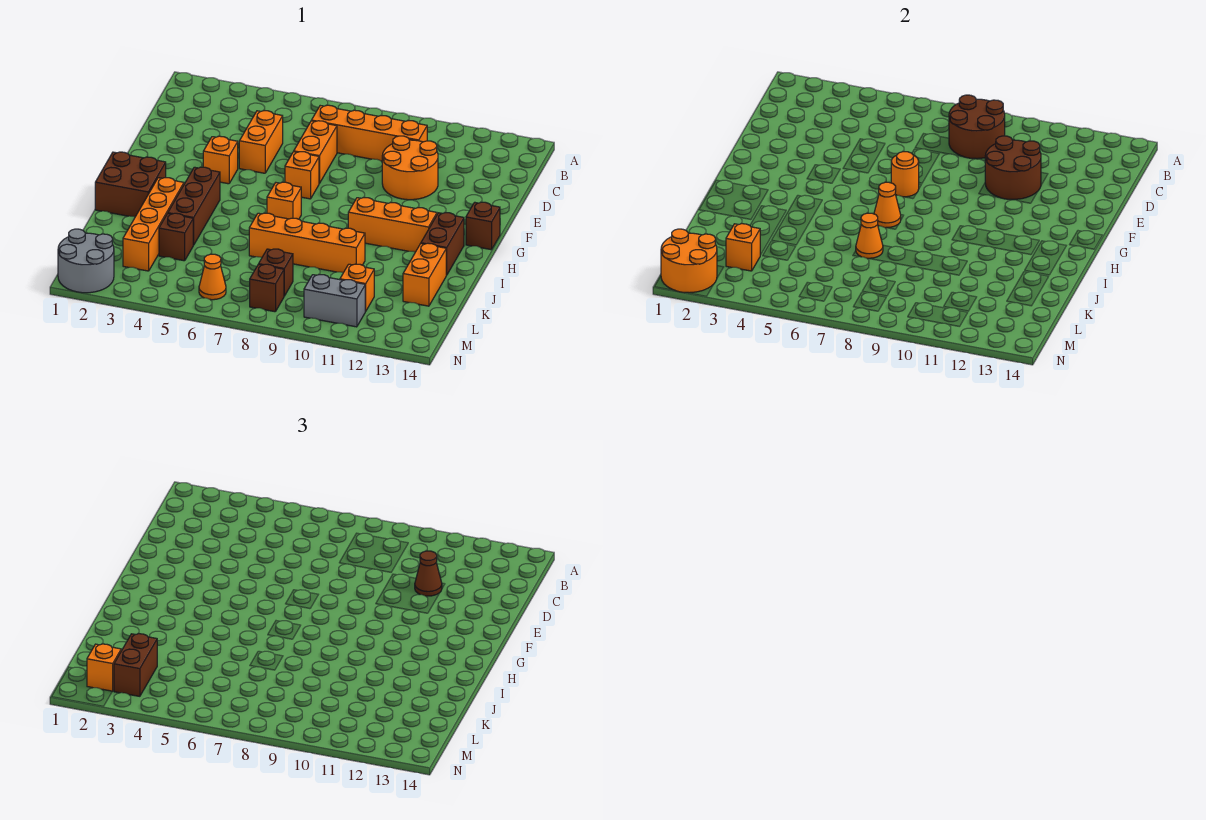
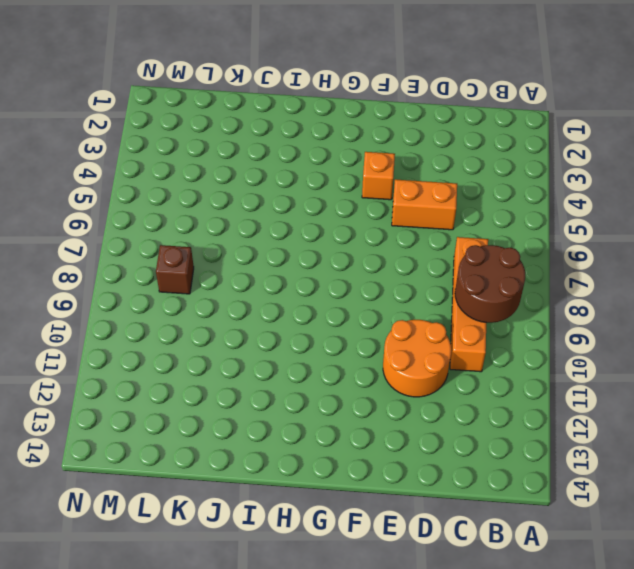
none -> orange brick D7:E7 level 1
none -> orange brick F7 level 1
none -> brown brick G14 level 1
none -> brown brick H1:I2 level 1

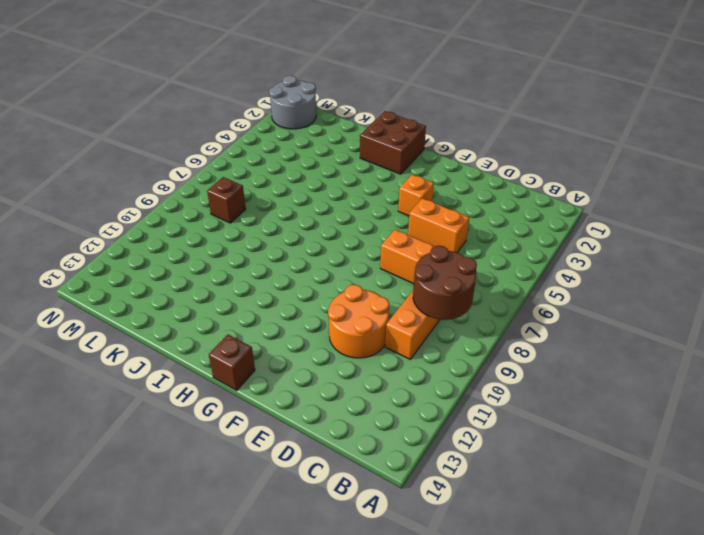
none -> orange brick F7 level 1
none -> brown brick H4:J4 level 1
none -> orange brick H7 level 1
none -> orange brick H10:H12 level 1

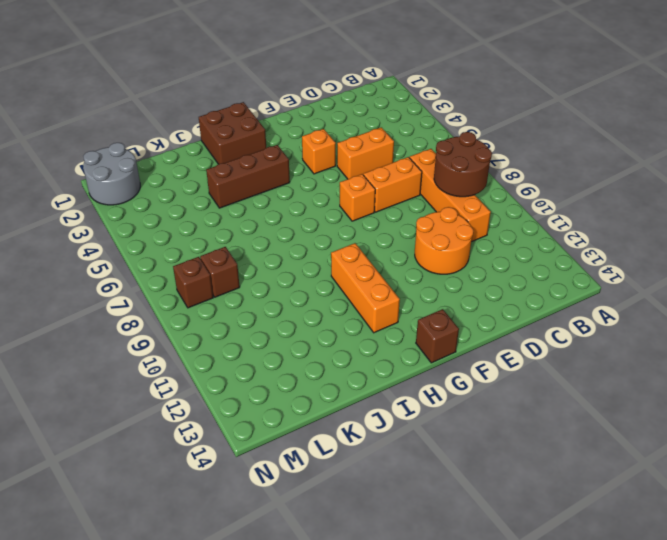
none -> orange brick H7 level 1
none -> brown brick H13:I13 level 1
none -> orange brick I3:L3 level 1
none -> orange brick J7:J10 level 1

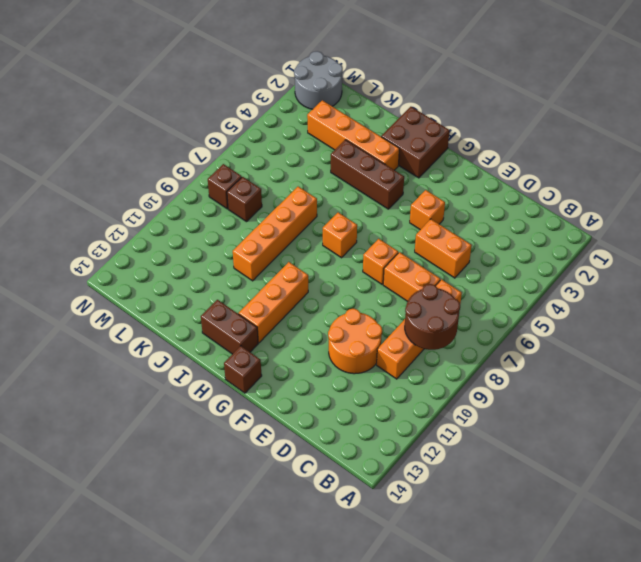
none -> orange brick J13:K13 level 1
none -> brown brick K4 level 1
none -> orange brick L11 level 1
none -> orange cone M6 level 1

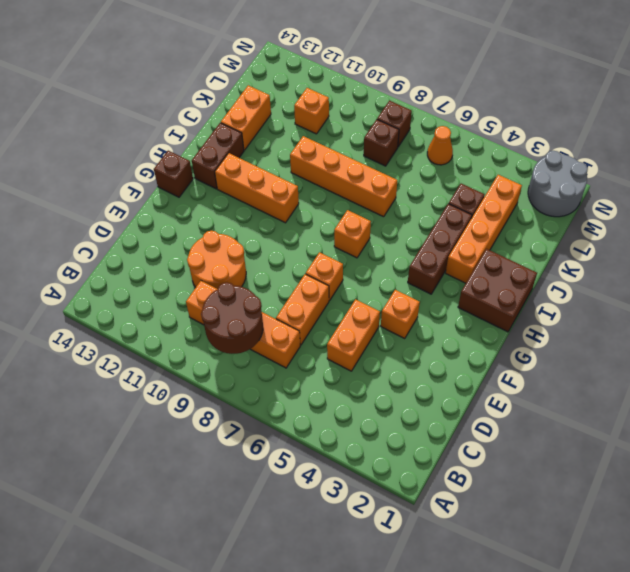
none -> grey brick M10:M11 level 1
none -> brown round brick D10:E11 level 2
none -> orange round brick F7 level 2
none -> orange cone H7 level 2

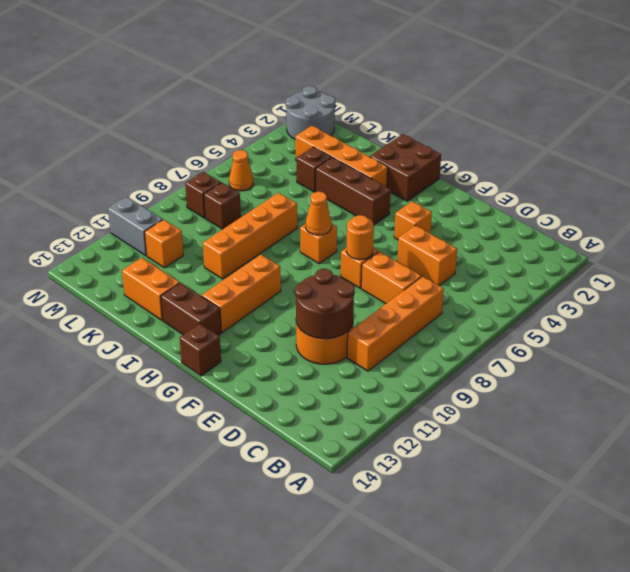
grey brick M11:N11 level 1 -> grey brick M10:M11 level 1
none -> brown round brick B8:C9 level 2
none -> orange cone J7 level 2
none -> orange brick L3 level 2
none -> orange round brick M1:N2 level 2

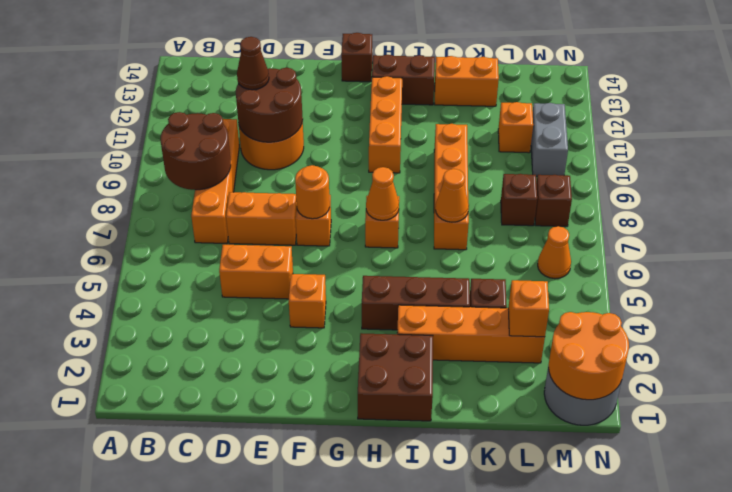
none -> brown brick L3:M3 level 3
none -> orange brick M2 level 3

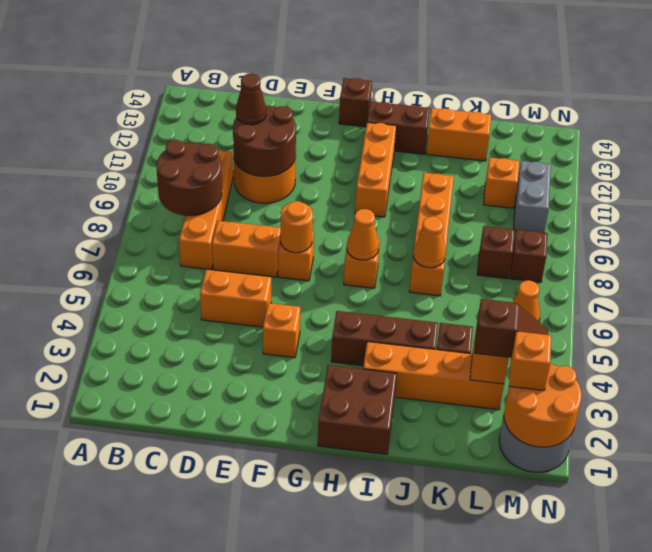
brown slope L3:M3 level 3 top L -> brown brick L3:M3 level 3

